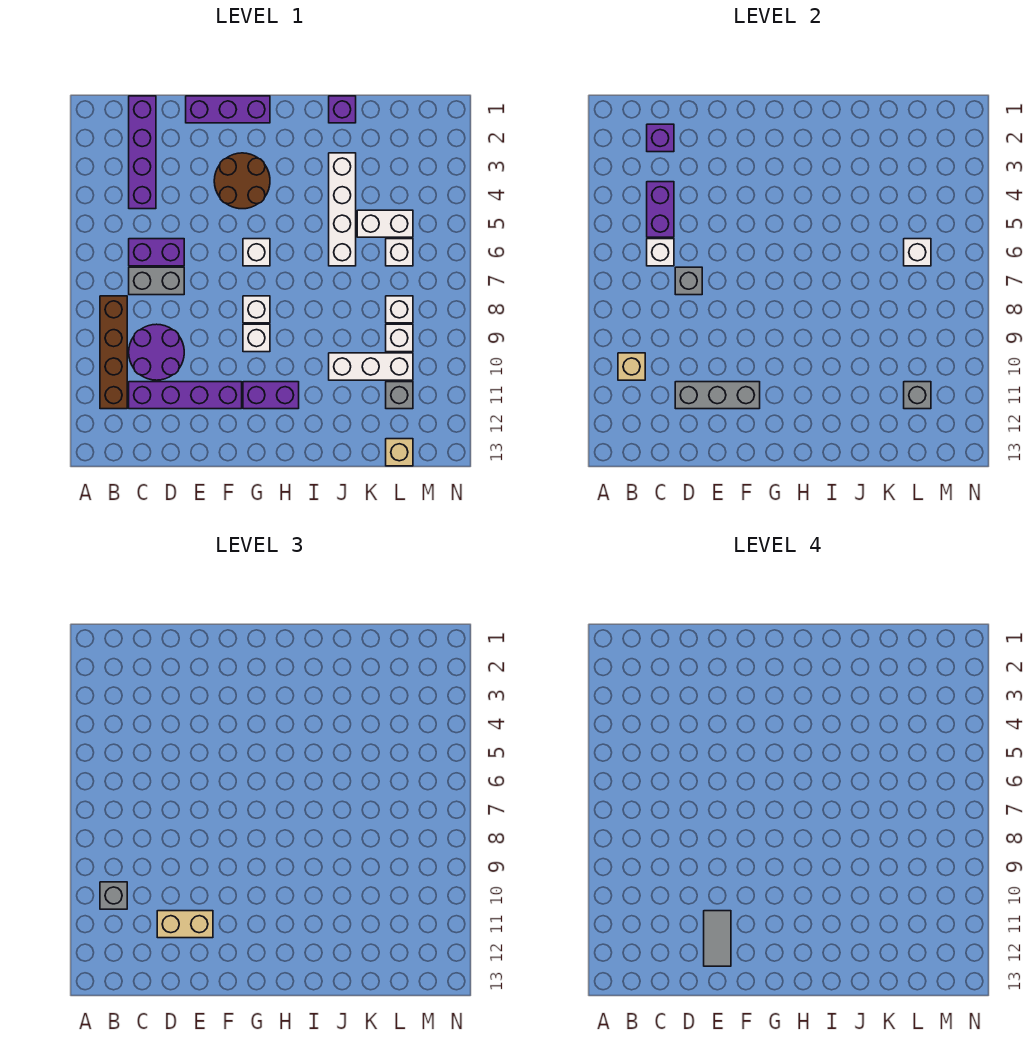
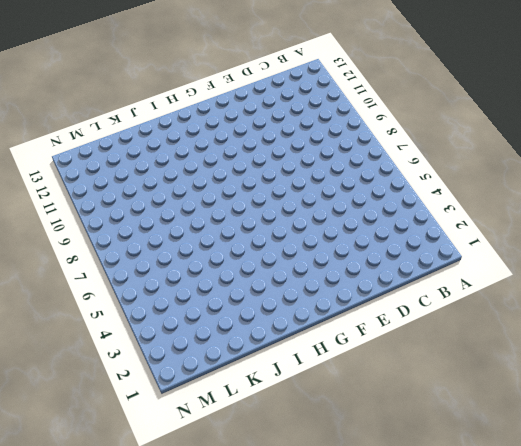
none -> brown brick B8:B11 level 1
none -> purple brick C1:C4 level 1
none -> purple brick C6:D6 level 1
none -> grey brick C7:D7 level 1

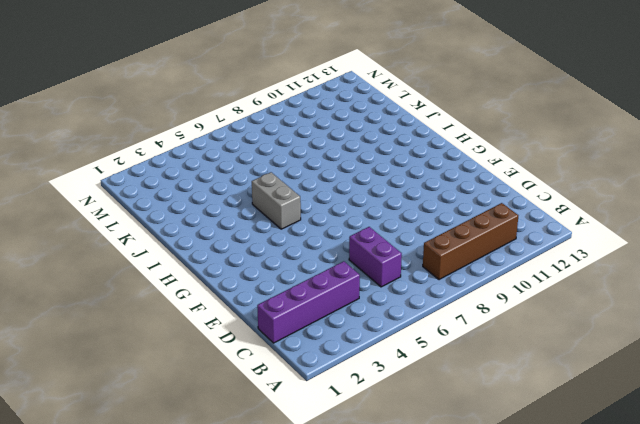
grey brick H5:I5 level 1 -> grey brick C7:D7 level 1
none -> purple round brick C9:D10 level 1
none -> purple brick C11:F11 level 1
none -> purple brick E1:G1 level 1
none -> brown round brick F3:G4 level 1

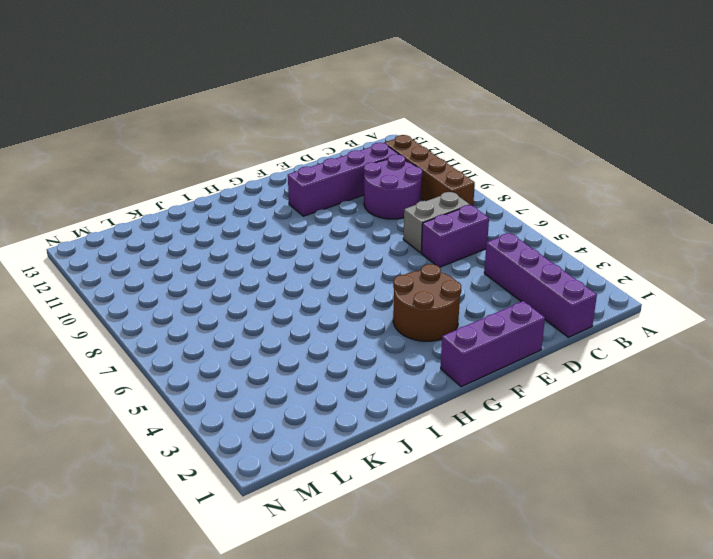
none -> white brick G6 level 1
none -> white brick G8 level 1
none -> white brick G9 level 1
none -> purple brick G11:H11 level 1

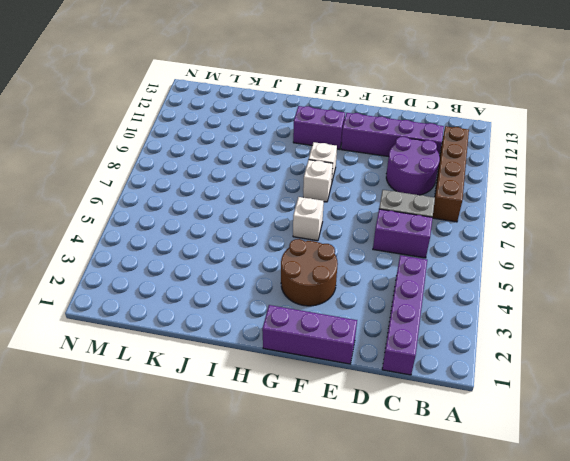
none -> purple brick J1 level 1
none -> white brick J3:J6 level 1
none -> white brick J10:L10 level 1
none -> white brick K5:L5 level 1

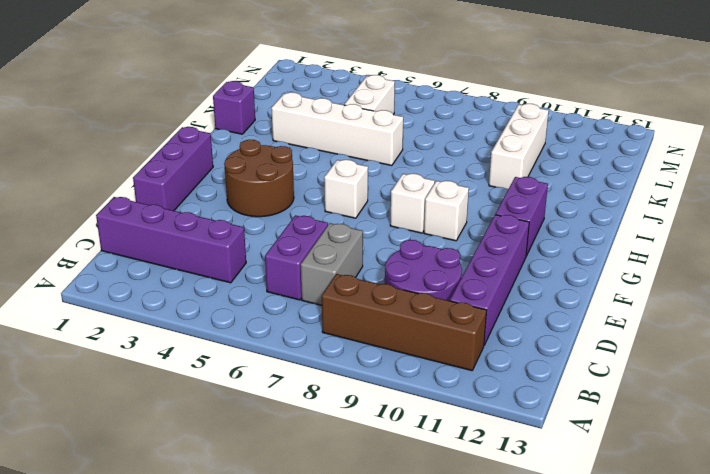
none -> white brick L6 level 1
none -> white brick L8 level 1
none -> white brick L9 level 1
none -> grey brick L11 level 1

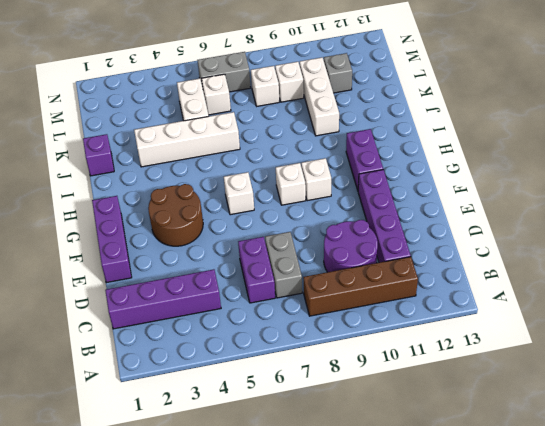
grey brick M6:M7 level 1 -> none
none -> tan brick L13 level 1
none -> tan brick B10 level 2
none -> purple brick C2 level 2
none -> purple brick C4:C5 level 2

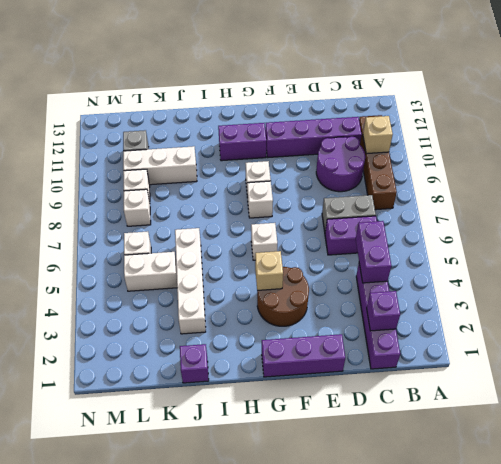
tan brick G4 level 2 -> tan brick L13 level 1
none -> white brick C6 level 2
none -> grey brick D7 level 2
none -> grey brick D11:F11 level 2
none -> white brick L6 level 2

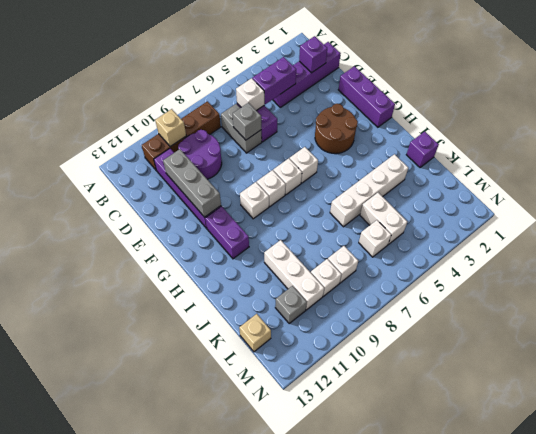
white brick G7 level 1 -> white brick L6 level 2
none -> grey brick L11 level 2
none -> grey brick B10 level 3
none -> tan brick D11:E11 level 3
none -> grey tile E11:E12 level 4

